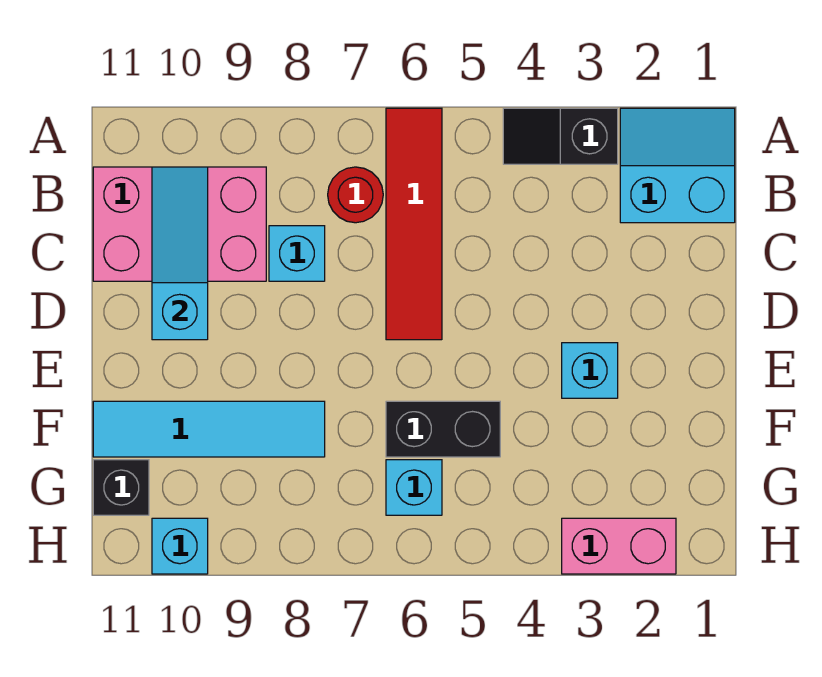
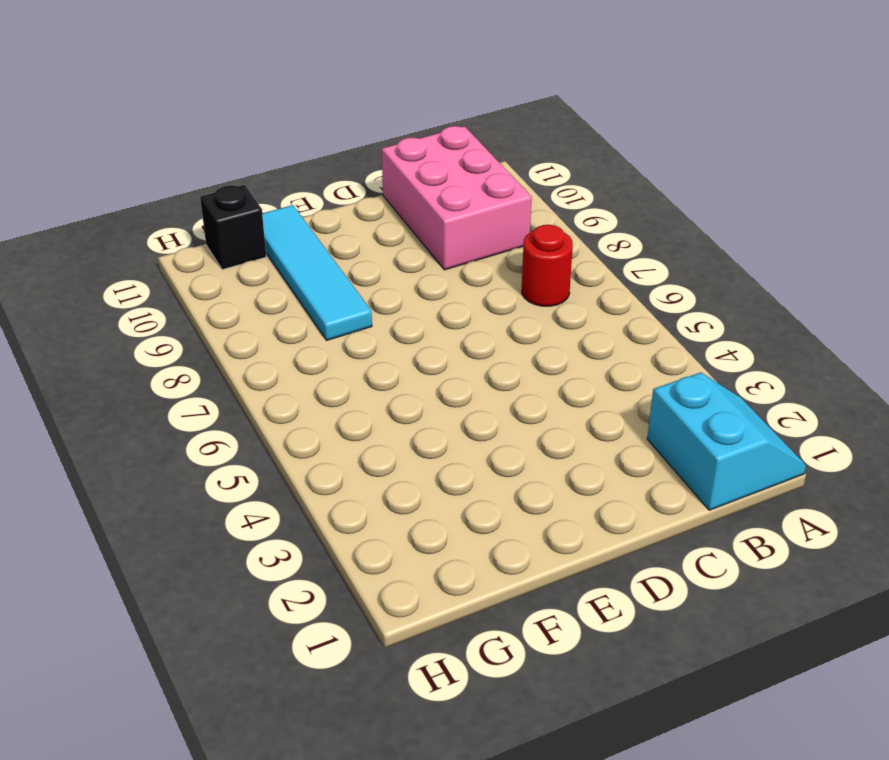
none -> black slope A3:A4 level 1 top 3
none -> red tile A6:D6 level 1
none -> cyan brick C8 level 1

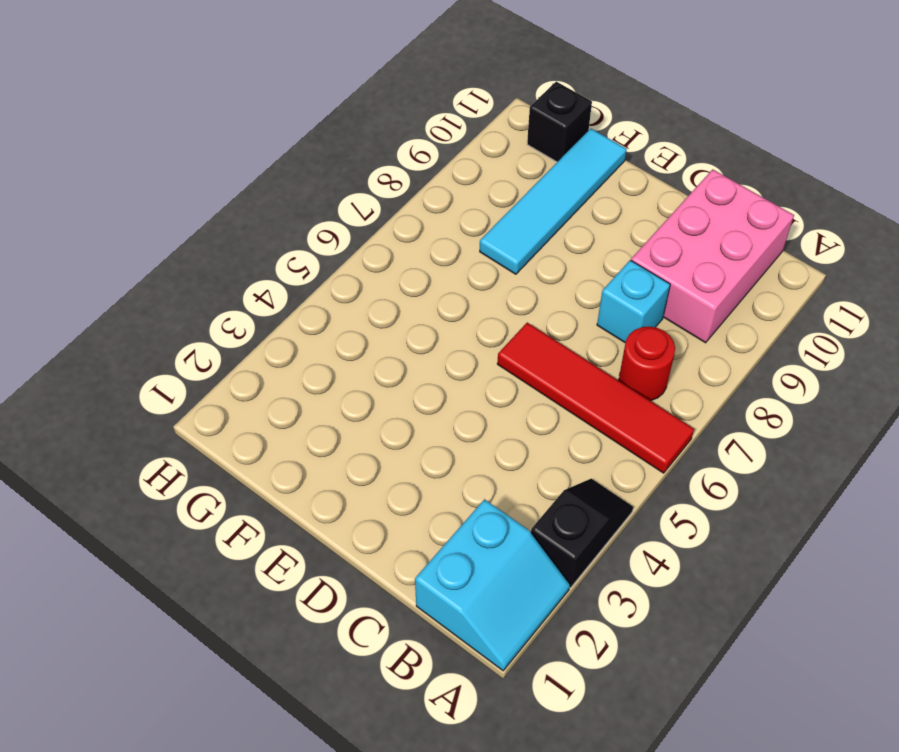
none -> cyan brick E3 level 1
none -> black brick F5:F6 level 1
none -> cyan brick G6 level 1

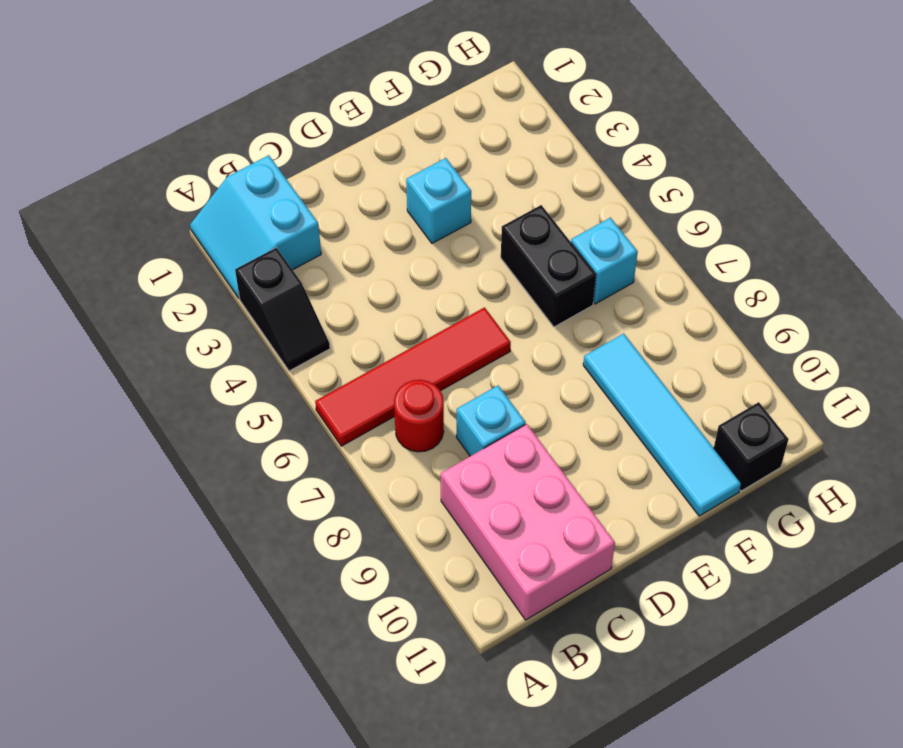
none -> pink brick H2:H3 level 1
none -> cyan brick H10 level 1
none -> cyan slope B10:D10 level 2 top D

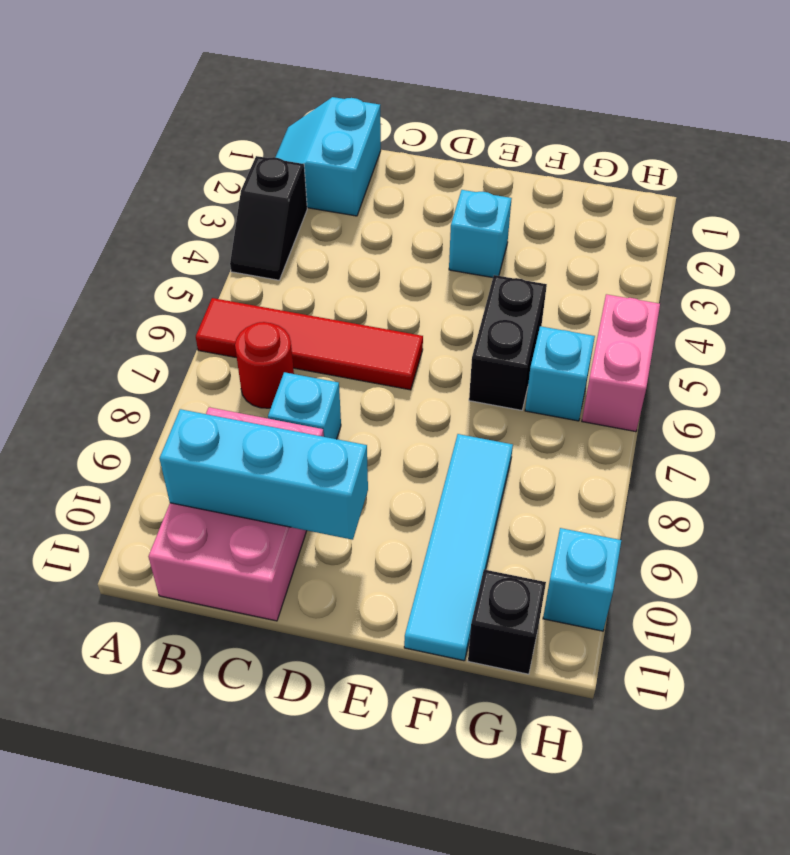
cyan brick B10:D10 level 2 -> cyan slope B10:D10 level 2 top D
pink brick H5:H6 level 1 -> pink brick H2:H3 level 1

